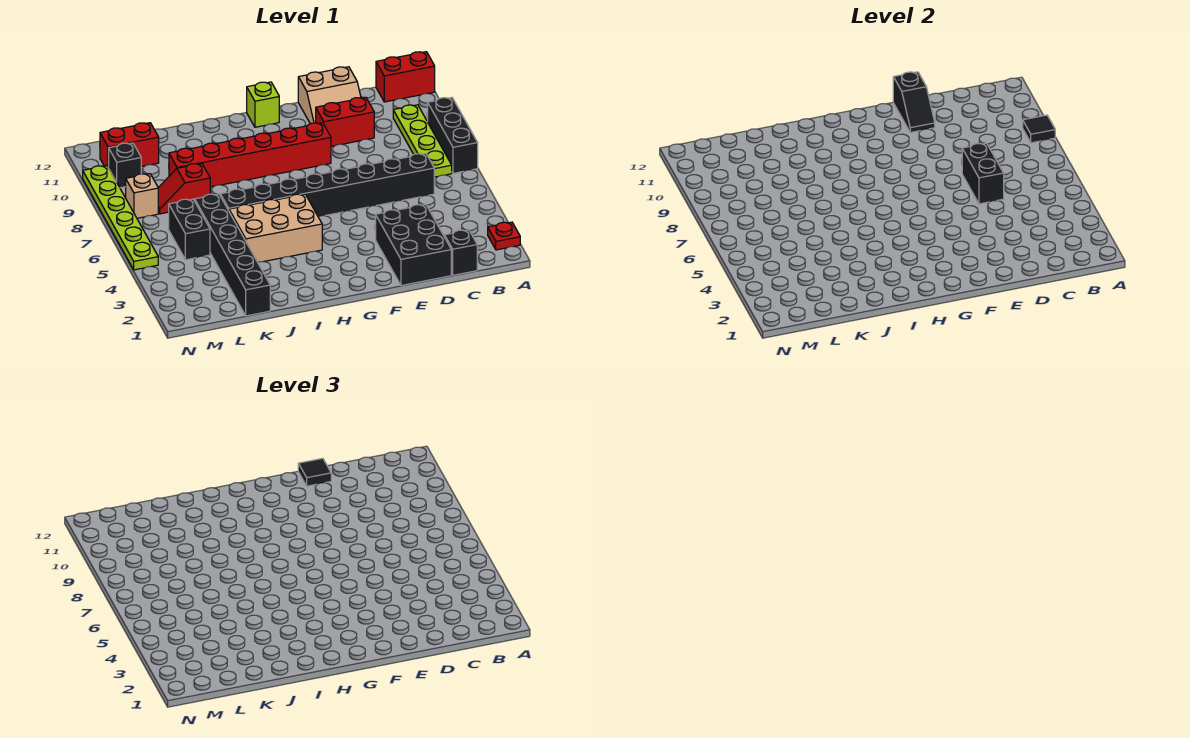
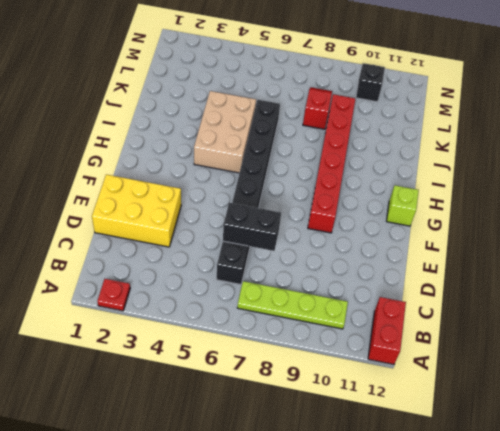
yellow brick D1:E3 level 1 -> black brick D1:E3 level 1
none -> black brick A7:A9 level 1
none -> black brick C1 level 1
none -> red brick D10:E10 level 1

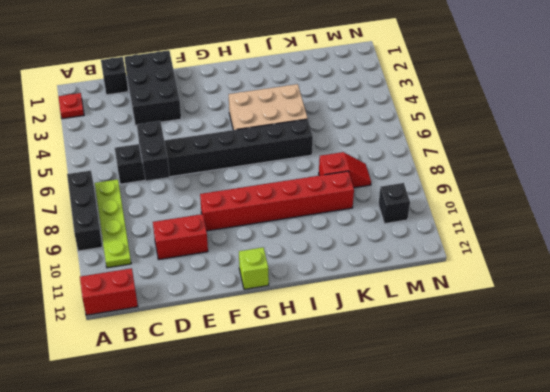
none -> tan slope D11:E12 level 1 top 12
none -> black brick K1:K6 level 1
none -> black brick L5:L6 level 1

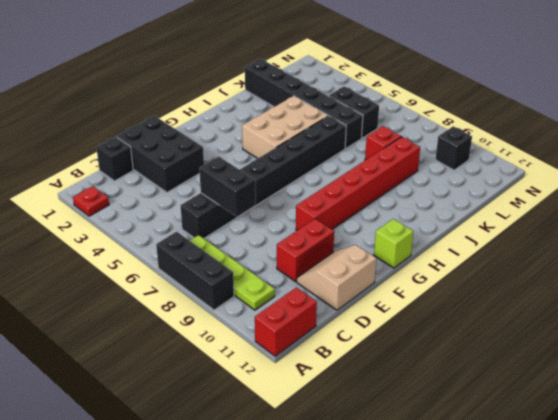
none -> red brick L11:M11 level 1
none -> tan brick M8 level 1
none -> lime plate N5:N10 level 1

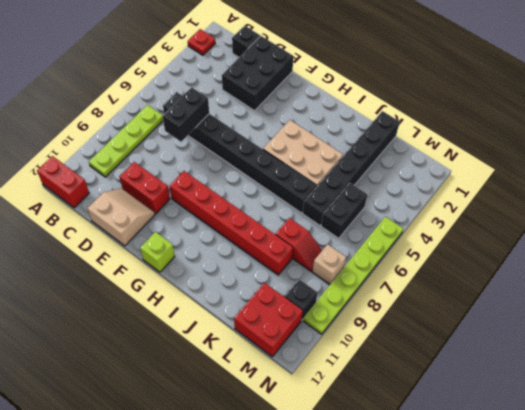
red brick L11:M12 level 1 -> red brick L11:M11 level 1
none -> black brick A7:A9 level 1
none -> black tile A9 level 2
none -> black slope E11:E12 level 2 top 12

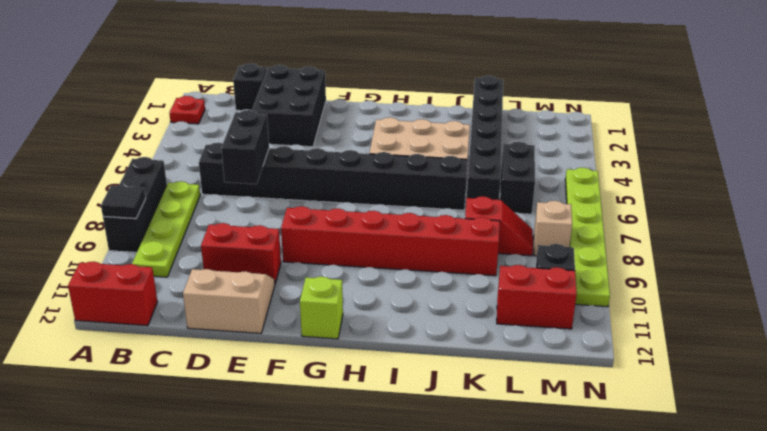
none -> black slope E11:E12 level 2 top 12
none -> black tile E12 level 3

